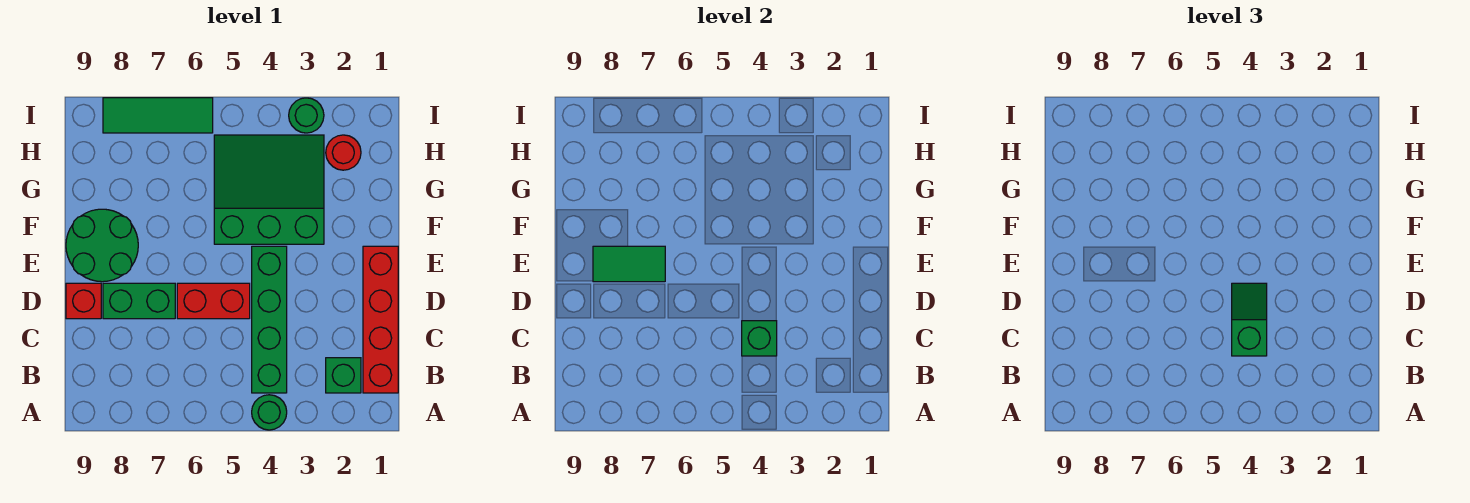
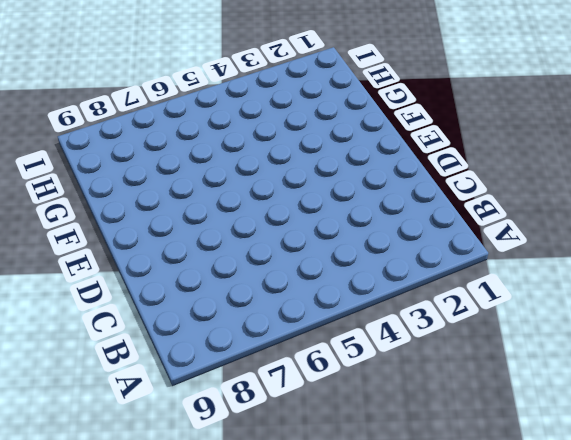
none -> green round brick A4 level 1
none -> red brick B1:E1 level 1
none -> green brick B2 level 1

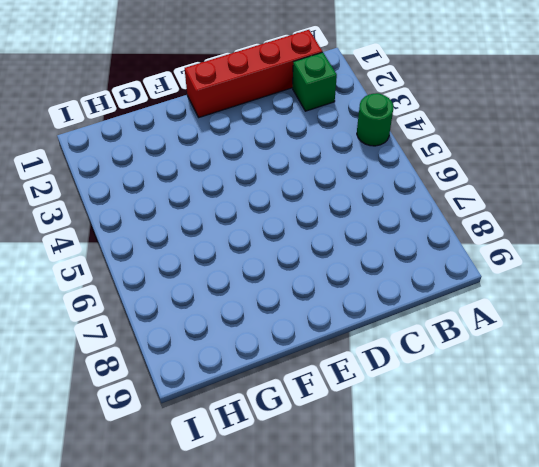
none -> green brick B4:E4 level 1
none -> red brick D5:D6 level 1
none -> green brick D7:D8 level 1

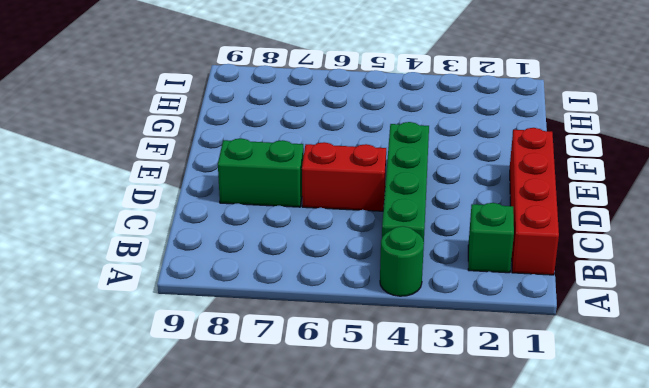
none -> red brick D9 level 1
none -> green round brick E8:F9 level 1
none -> green slope F3:H5 level 1 top F

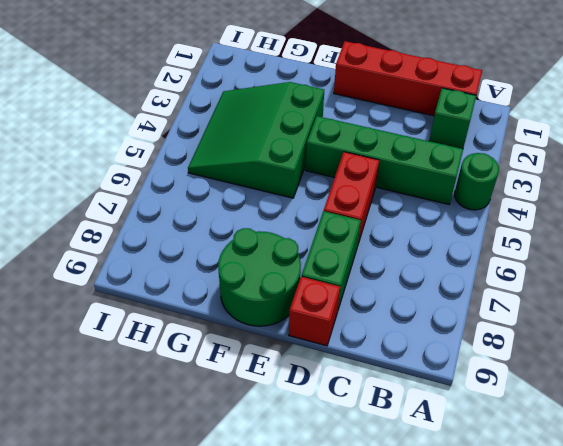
none -> red round brick H2 level 1
none -> green round brick I3 level 1
none -> green tile I6:I8 level 1

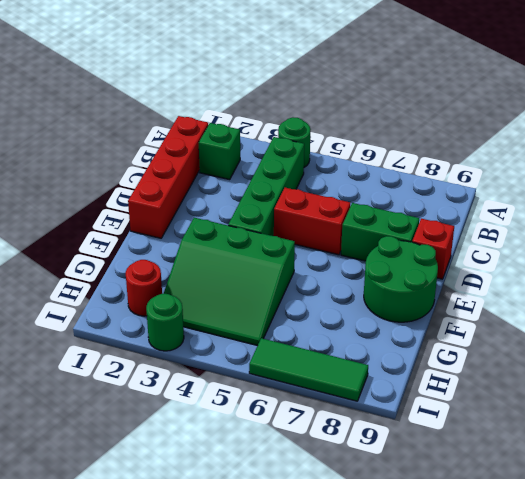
none -> green brick C4 level 2
none -> green tile E7:E8 level 2
none -> green slope C4:D4 level 3 top C

